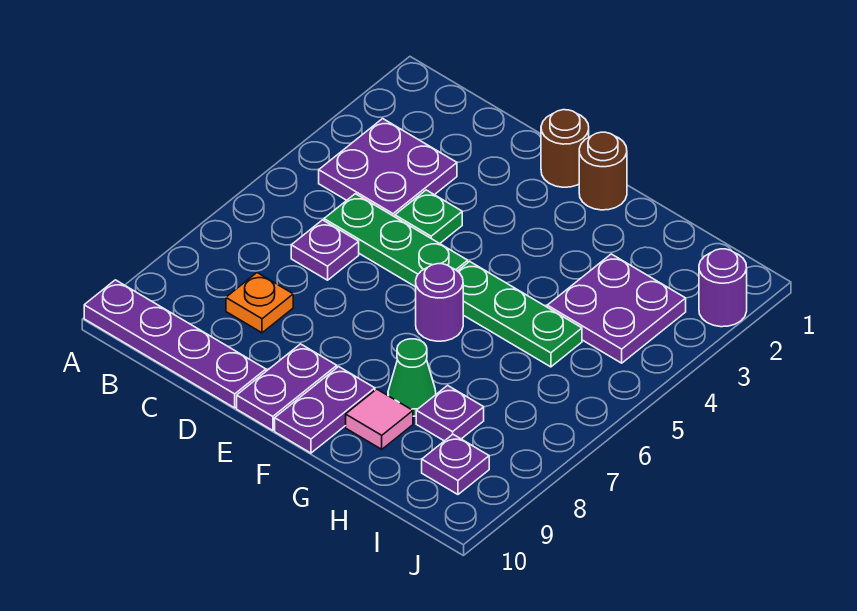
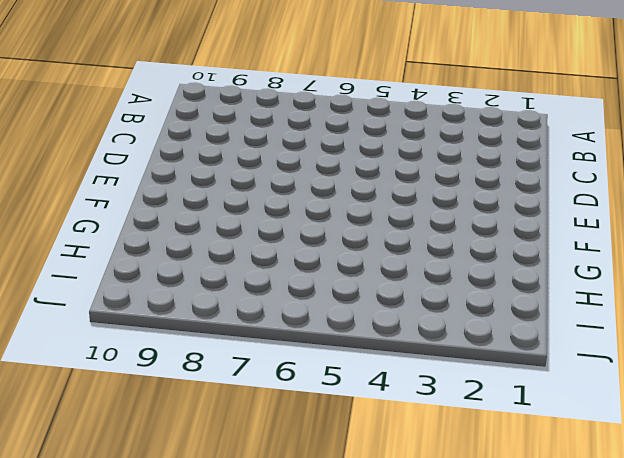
none -> purple plate A10:D10 level 1
none -> purple plate B3:C4 level 1
none -> green plate C5:E5 level 1

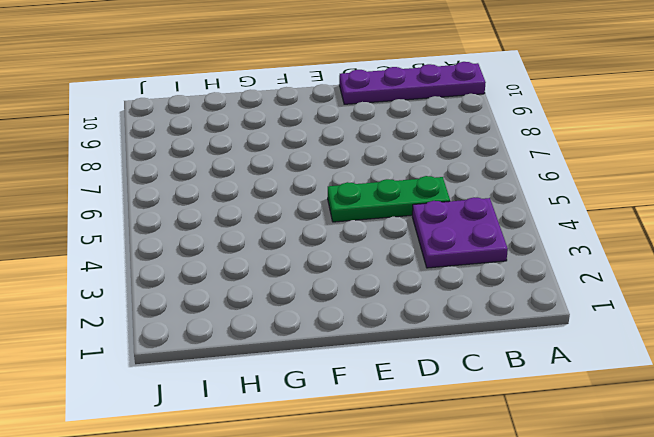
none -> purple plate C6 level 1
none -> orange plate C8 level 1
none -> green plate D4 level 1

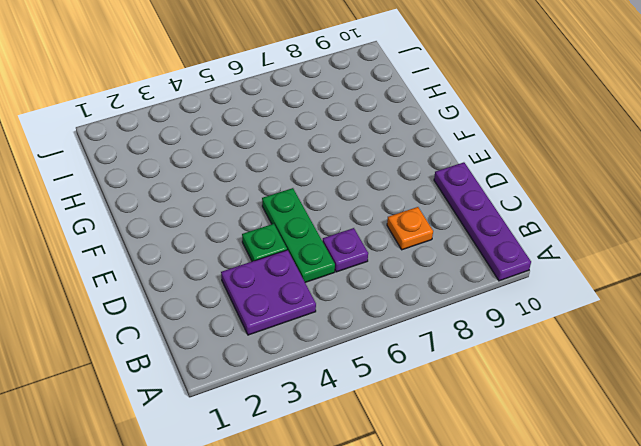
none -> brown round brick E1 level 1
none -> purple plate E9:E10 level 1
none -> brown round brick F1 level 1

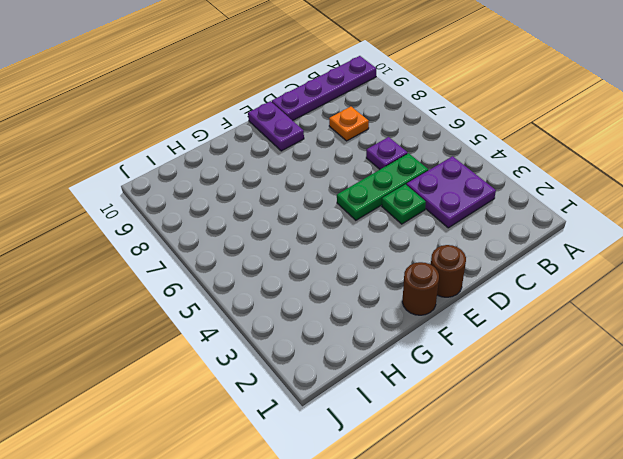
none -> green plate F5:H5 level 1
none -> purple round brick F6 level 1
none -> purple plate F9:F10 level 1

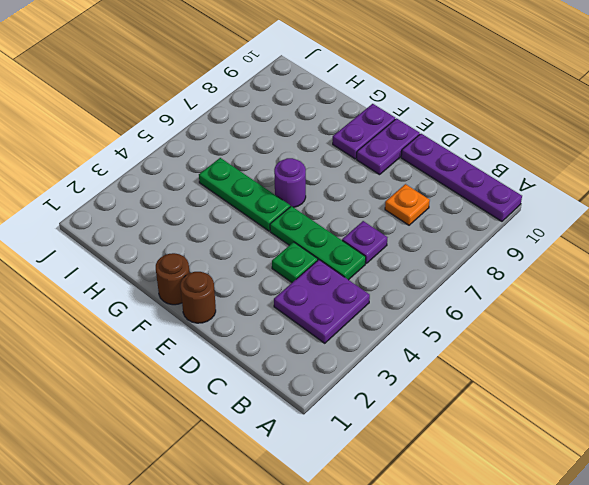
none -> green cone G8 level 1
none -> pink tile G9 level 1
none -> purple plate H3:I4 level 1

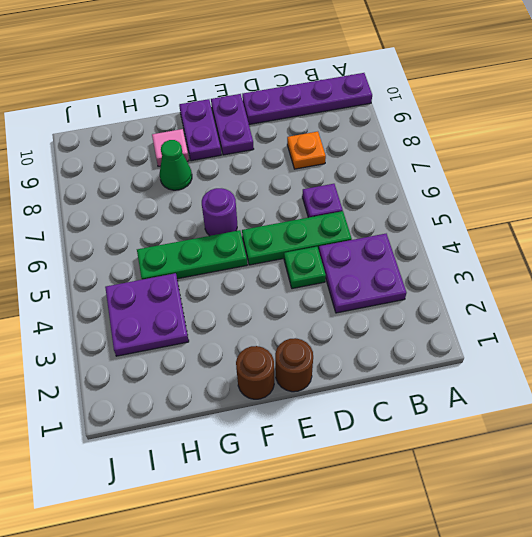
none -> purple plate H8 level 1
none -> purple plate I9 level 1
none -> purple round brick J2 level 1

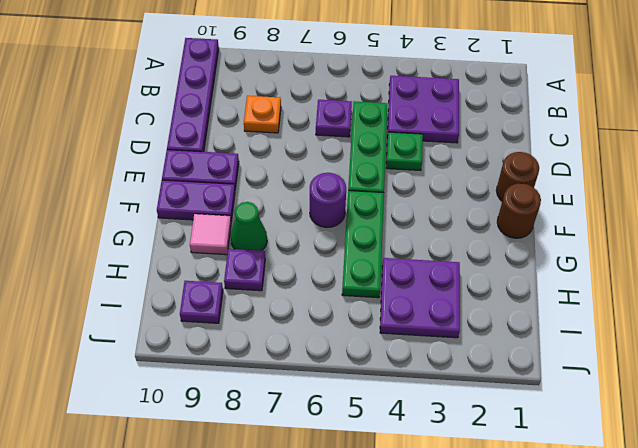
none -> purple round brick J2 level 1

